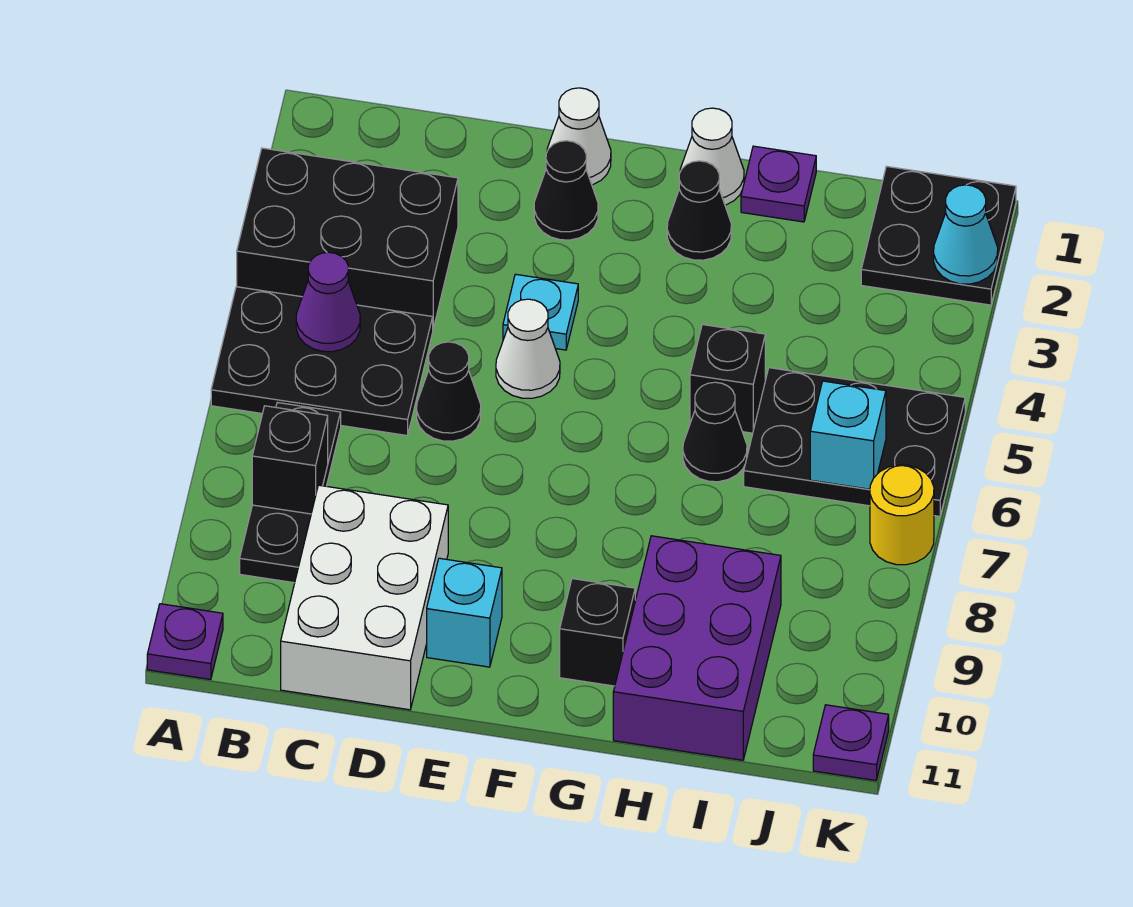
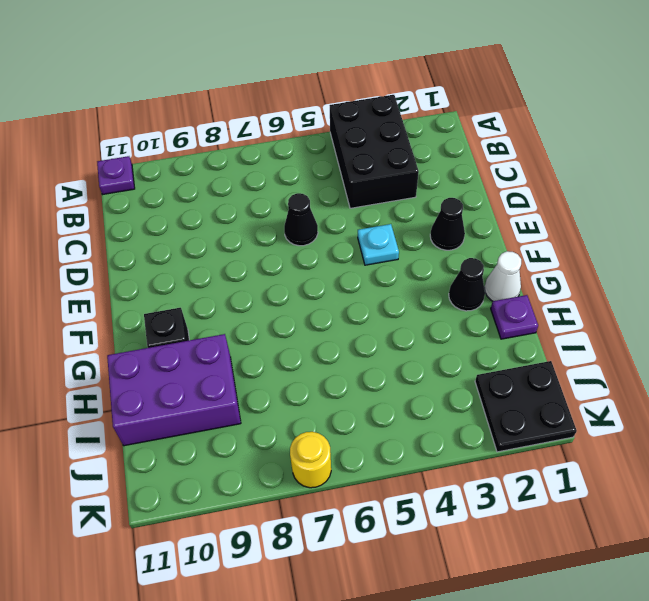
none -> black plate A5:C6 level 1
none -> black plate B7:B9 level 1
none -> white brick C9:D11 level 1

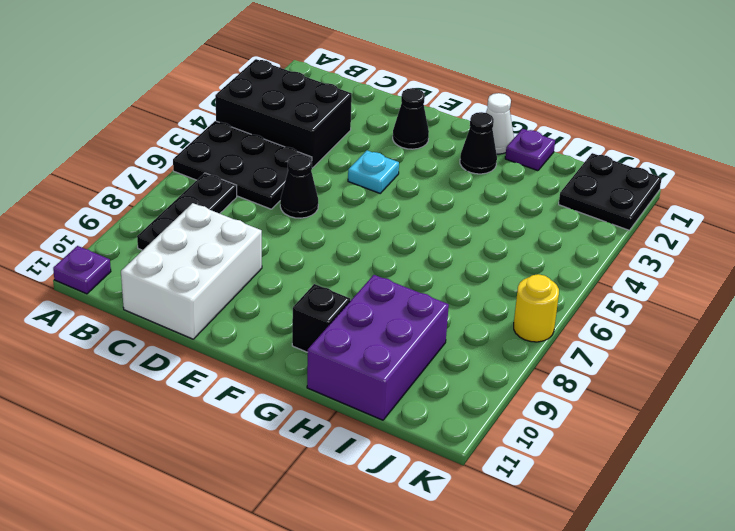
none -> white cone E1 level 1
none -> white cone E5 level 1
none -> cyan brick E10 level 1

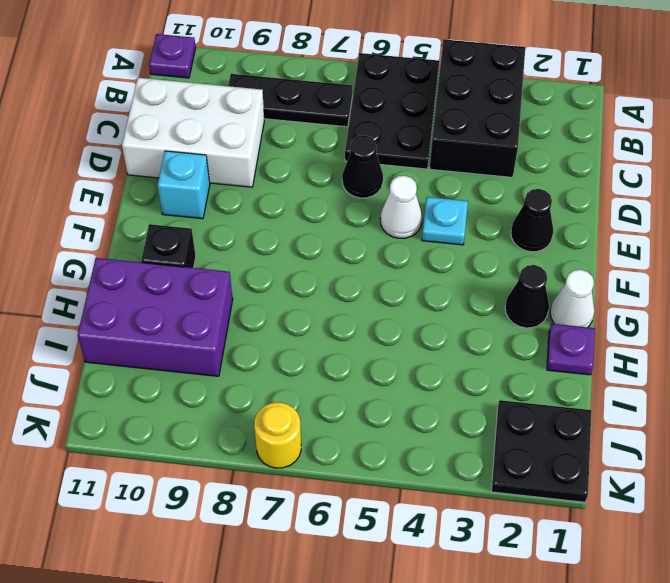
none -> white cone E1 level 1
none -> black brick H5 level 1
none -> black cone H6 level 1

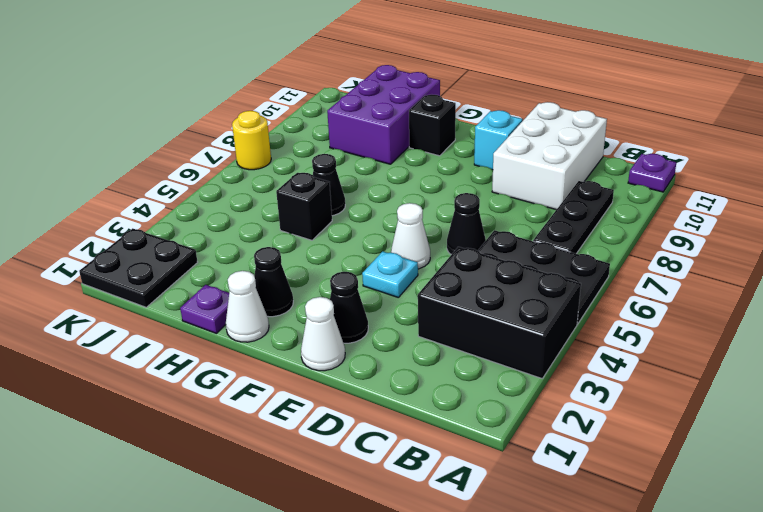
none -> black plate I5:K6 level 1
none -> purple plate K11 level 1
none -> purple cone B5 level 2

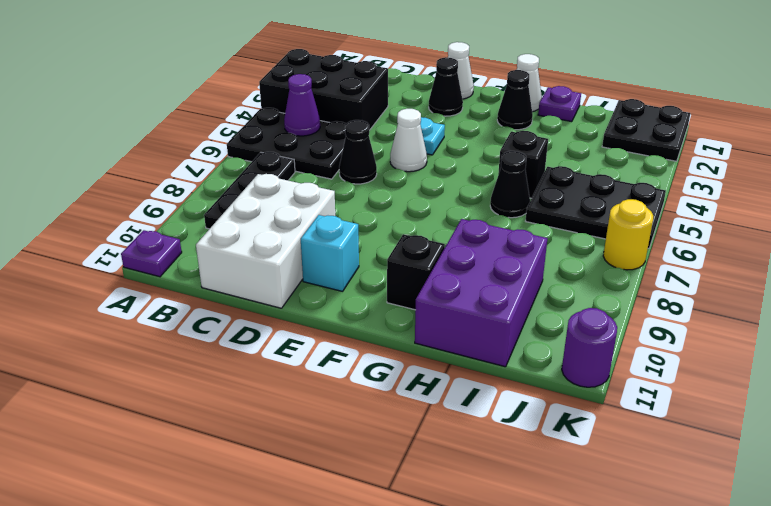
purple round brick K11 level 1 -> purple plate K11 level 1
none -> black brick B8 level 2
none -> cyan brick J6 level 2
none -> cyan cone K2 level 2

